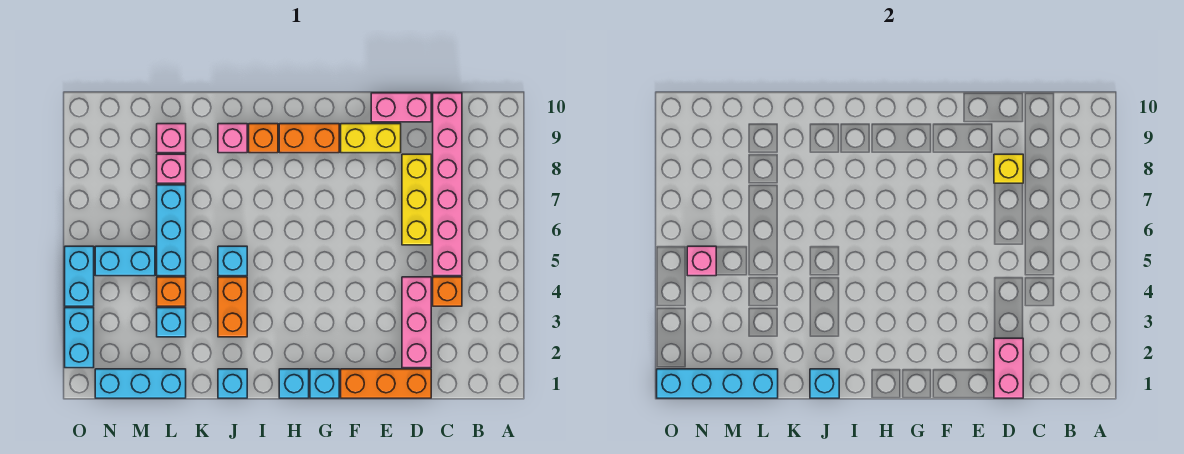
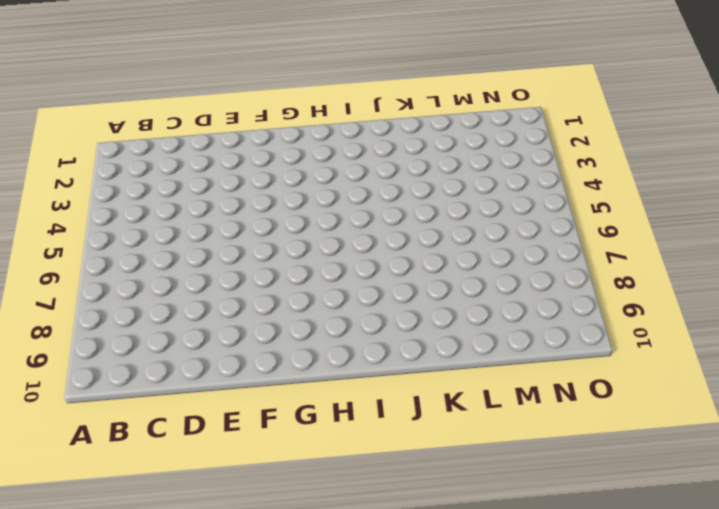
none -> orange brick C4 level 1
none -> pink brick C5:C10 level 1
none -> orange brick D1:F1 level 1

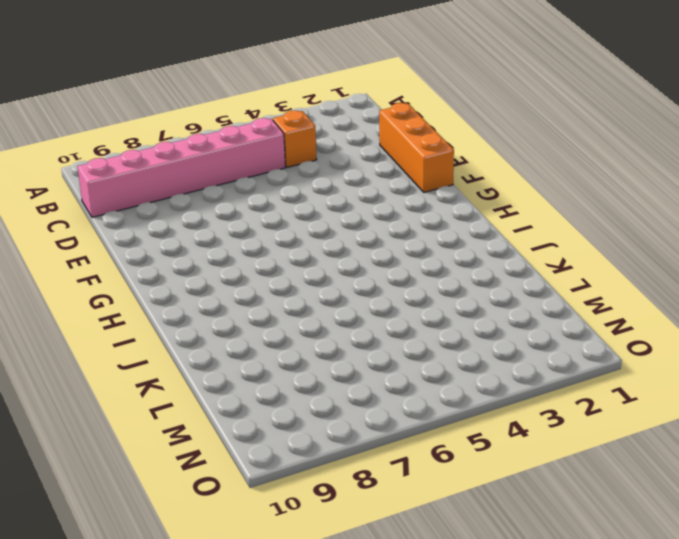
none -> pink brick D2:D4 level 1
none -> yellow brick D6:D8 level 1
none -> pink brick D10:E10 level 1

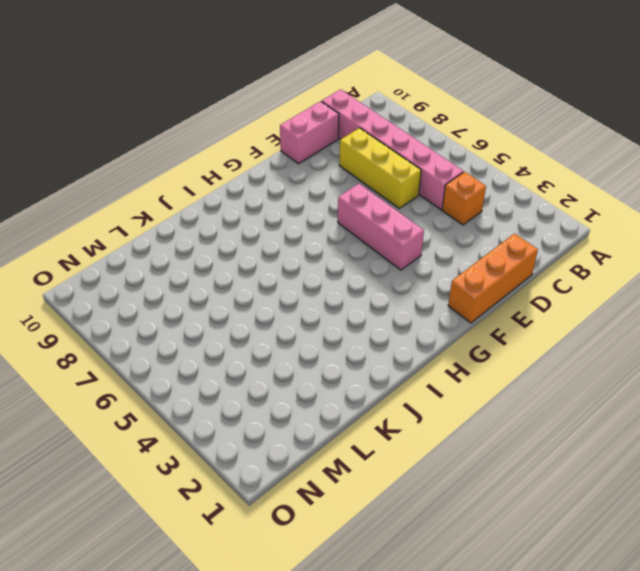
pink brick F4:F6 level 1 -> pink brick D2:D4 level 1
none -> yellow brick E9:F9 level 1
none -> cyan brick G1 level 1
none -> orange brick G9:H9 level 1

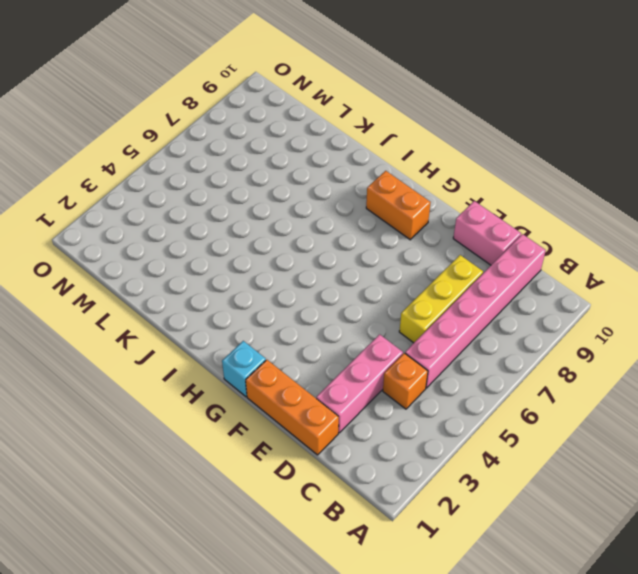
none -> yellow brick E9:F9 level 1
none -> cyan brick H1 level 1
none -> orange brick I9 level 1

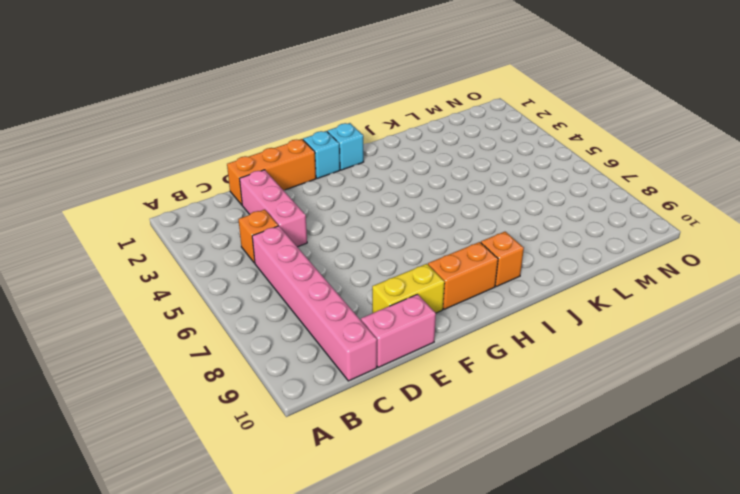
none -> yellow brick D6:D8 level 1
none -> cyan brick J1 level 1
none -> orange brick J3:J4 level 1

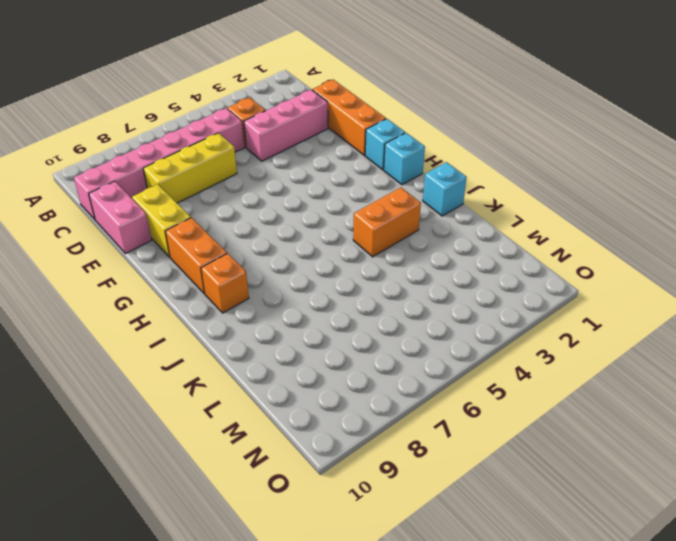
none -> cyan brick J5 level 1
none -> pink brick J9 level 1
none -> cyan brick L1:N1 level 1

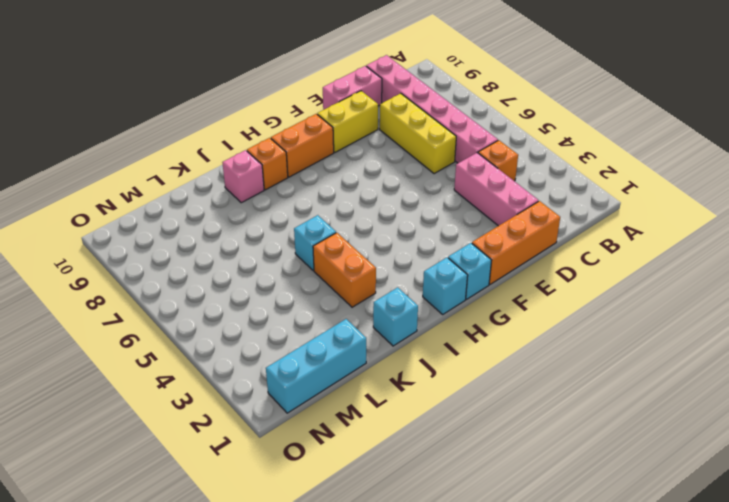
none -> cyan brick L3 level 1
none -> orange brick L4 level 1
none -> cyan brick L5:L7 level 1

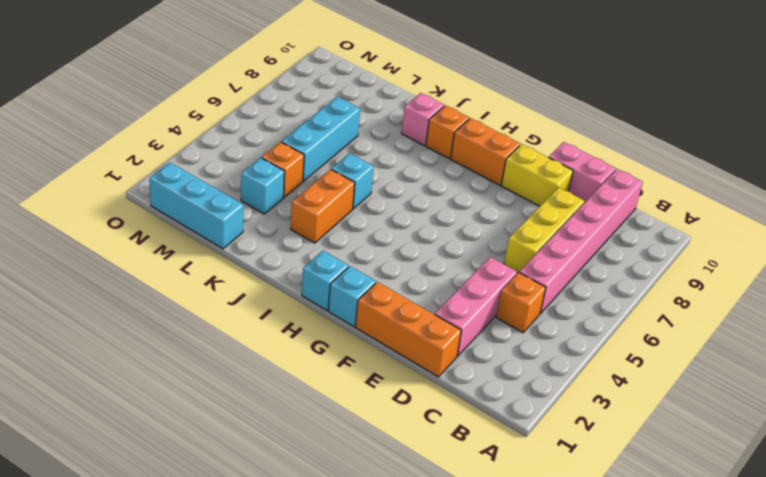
none -> cyan brick J1 level 1
none -> pink brick L8 level 1
none -> pink brick L9 level 1

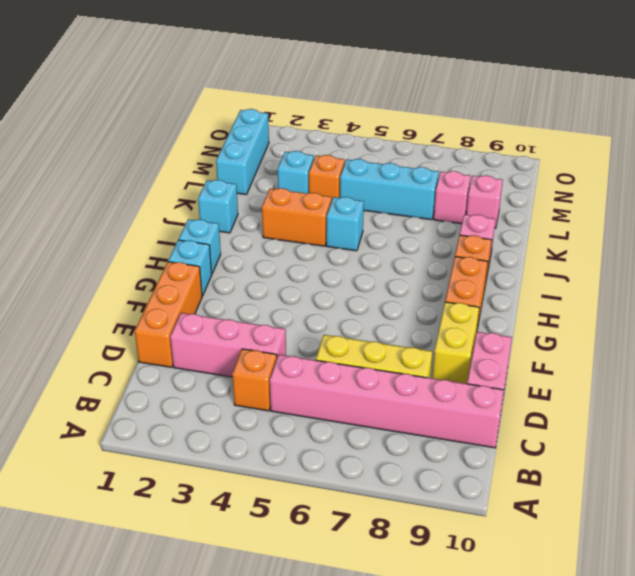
none -> cyan brick M5:N5 level 1
none -> cyan brick O2:O3 level 1
none -> cyan brick O4:O5 level 1

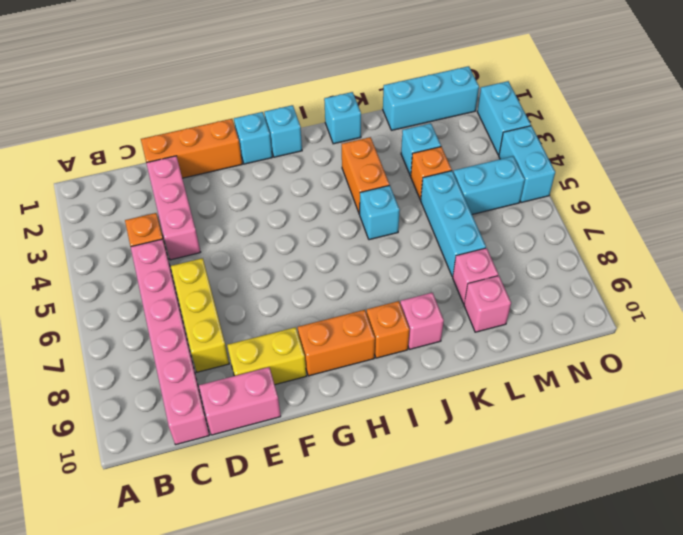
none -> pink brick D1:D2 level 2
none -> yellow brick D8 level 2
none -> cyan brick J1 level 2

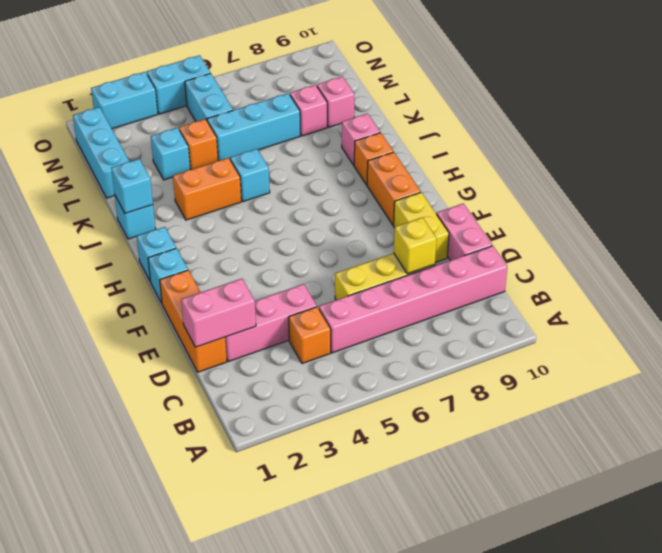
none -> cyan brick L1:O1 level 2
none -> pink brick N5 level 2

